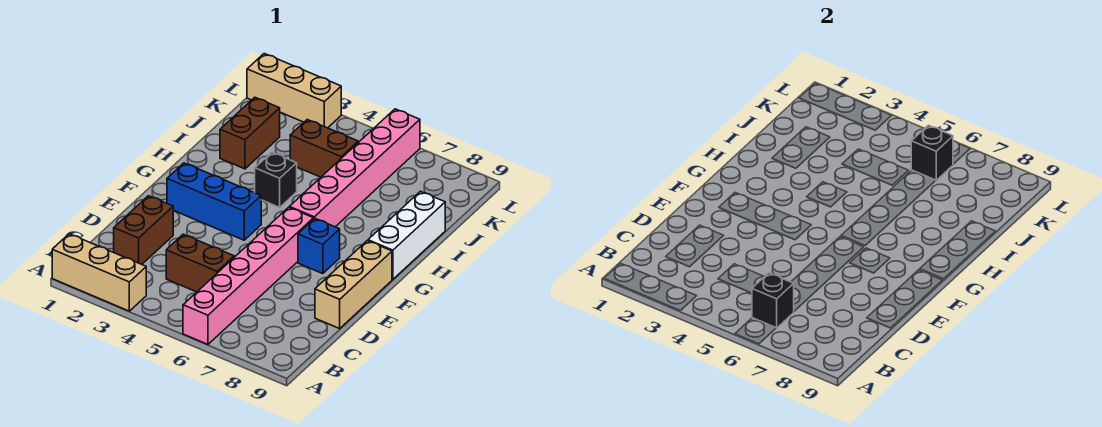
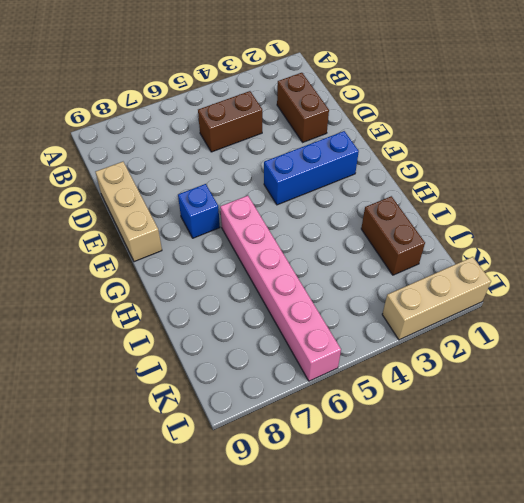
none -> tan brick A1:A3 level 1
none -> pink brick A6:F6 level 1
none -> white brick G9:I9 level 1

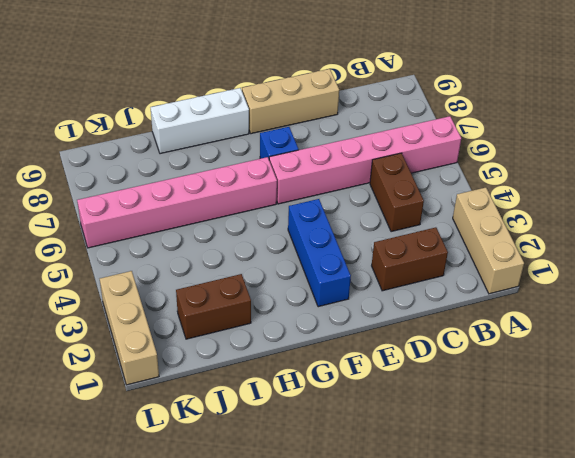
none -> black brick H4 level 1
none -> brown brick J4:J5 level 1
none -> black brick B6 level 2

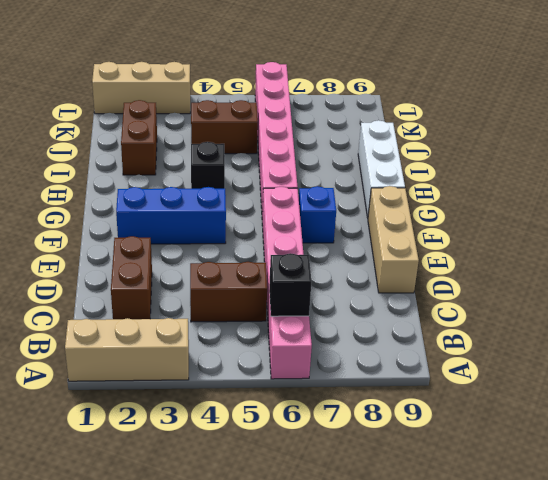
none -> black brick K6 level 2

